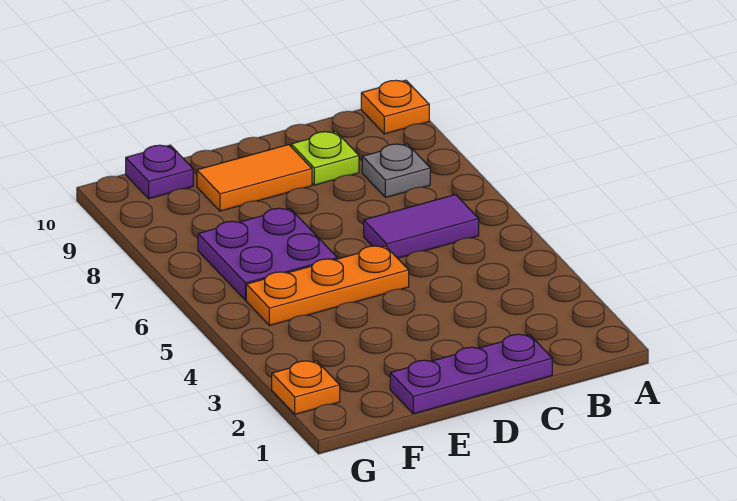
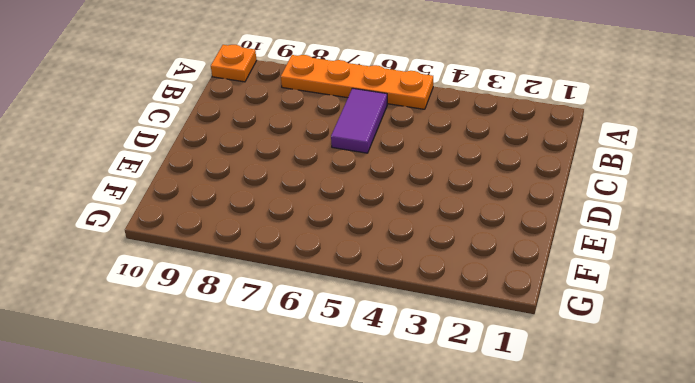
orange plate A5:A8 level 1 -> none
none -> grey plate B8 level 1
none -> purple plate C1:E1 level 1

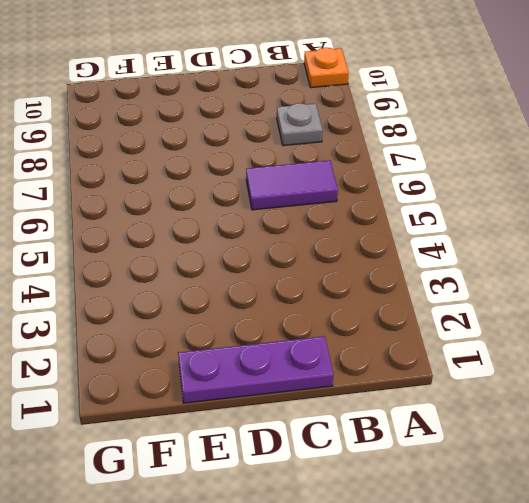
none -> lime plate C9 level 1
none -> orange plate D5:F5 level 1

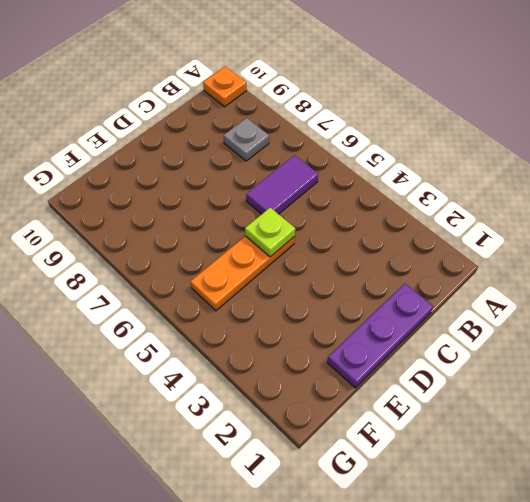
lime plate D5 level 2 -> lime plate C9 level 1
none -> orange tile D9:E9 level 1
none -> purple plate E6:F7 level 1

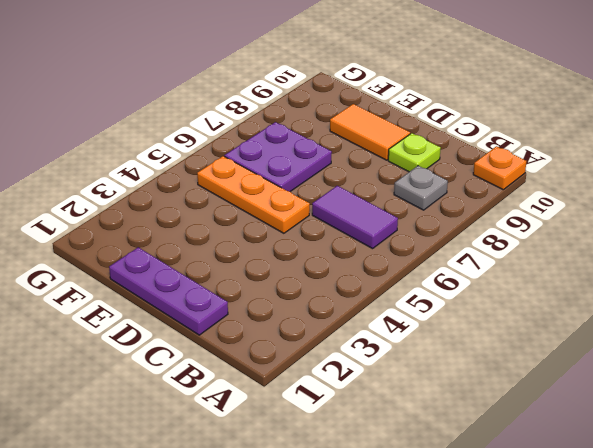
none -> purple plate F10 level 1
none -> orange plate G2 level 1

